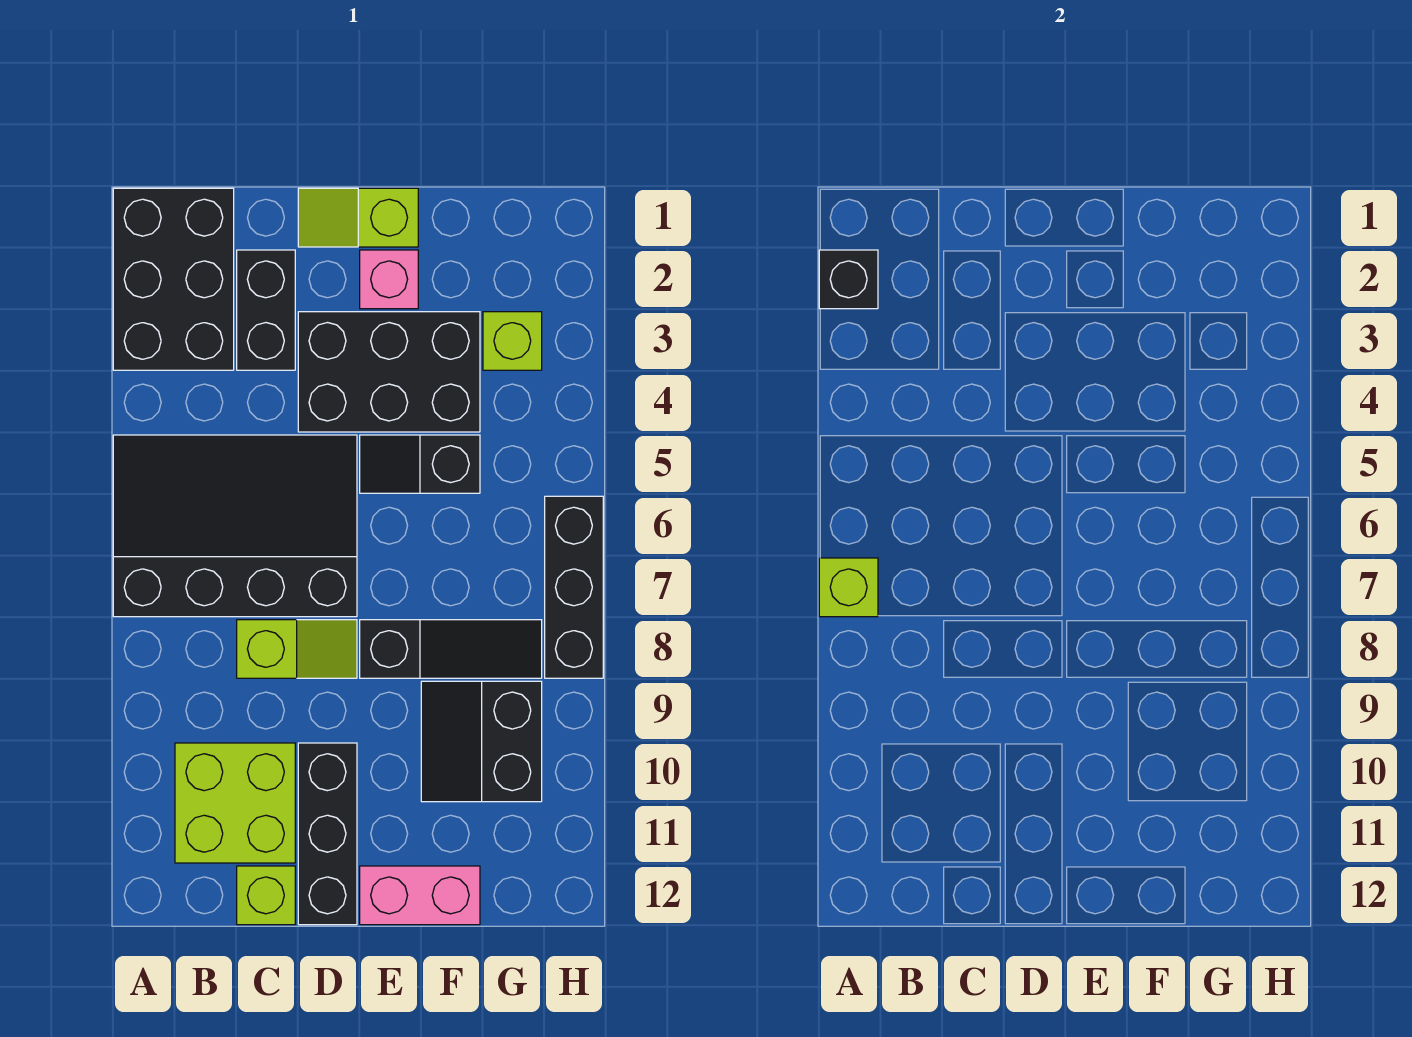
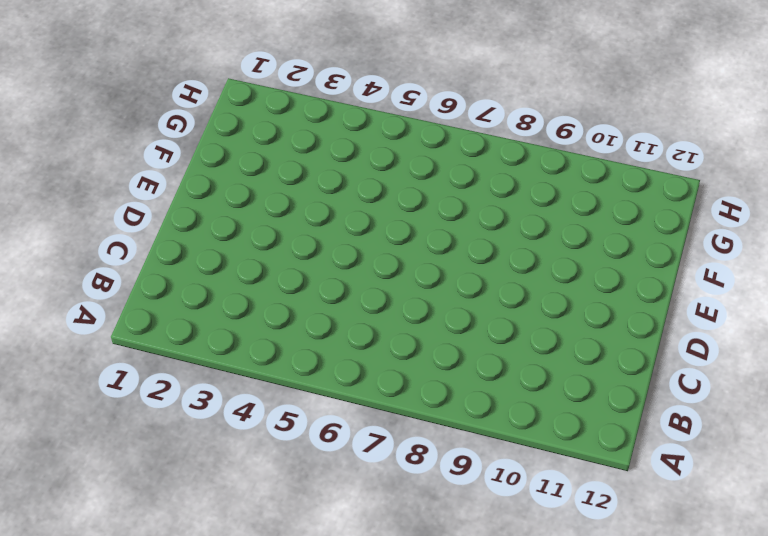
none -> black brick A1:B3 level 1
none -> black slope A5:D7 level 1 top 7
none -> lime brick B10:C11 level 1

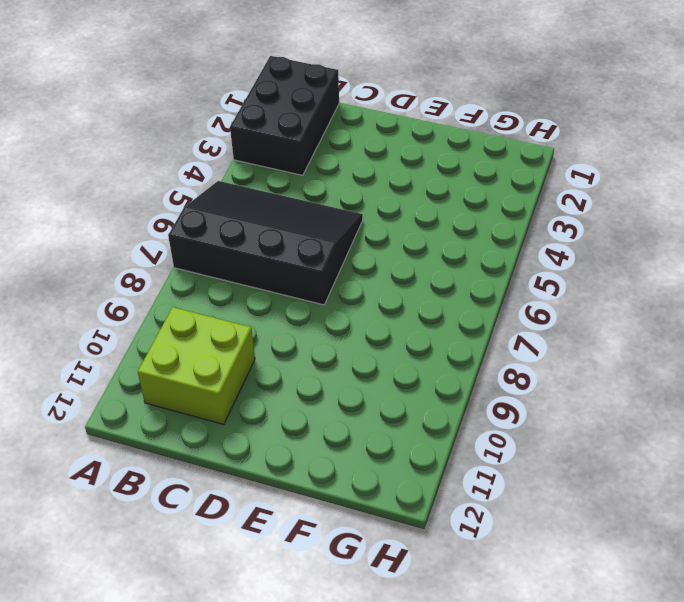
none -> black brick C2:C3 level 1
none -> lime slope C8:D8 level 1 top C
none -> lime brick C12 level 1

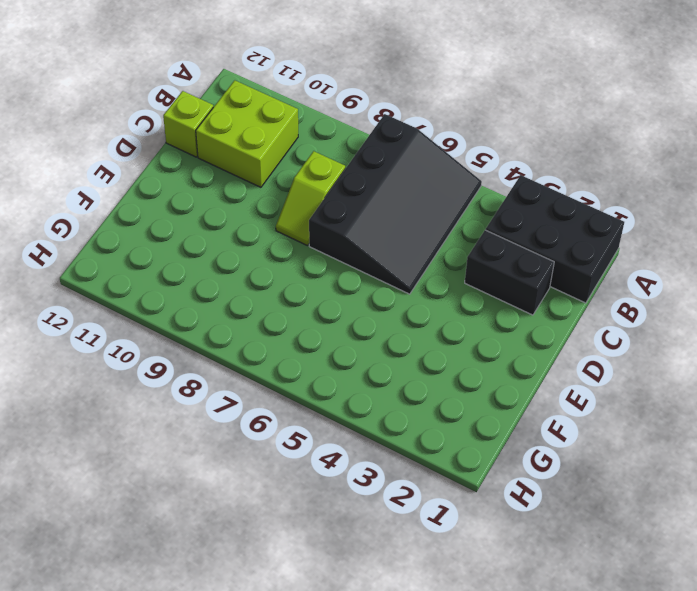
none -> lime slope D1:E1 level 1 top E
none -> black brick D3:F4 level 1
none -> black brick D10:D12 level 1

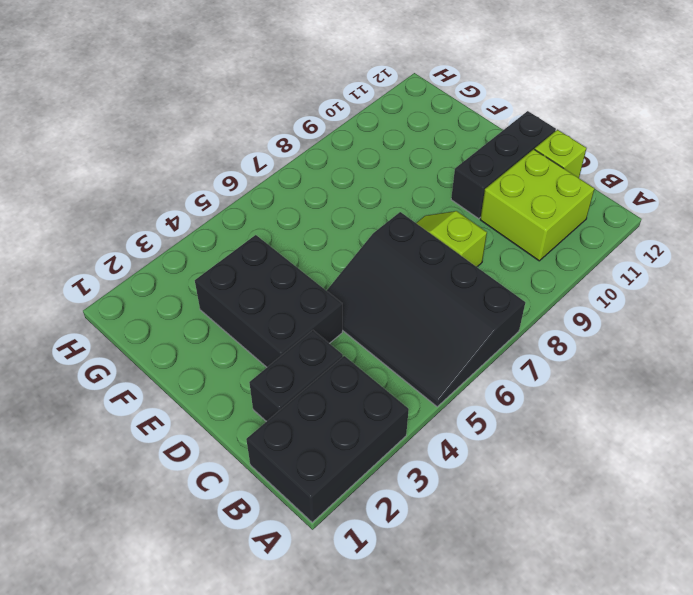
none -> lime slope D1:E1 level 1 top E
none -> pink brick E2 level 1
none -> black slope E5:F5 level 1 top F

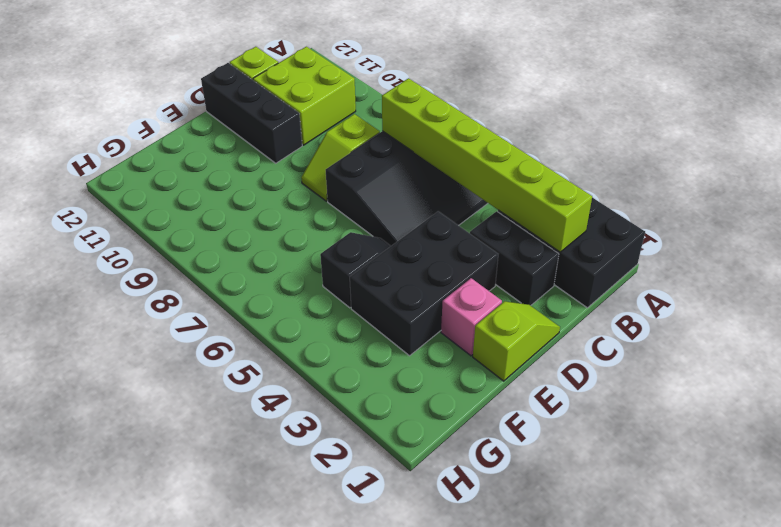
lime brick B2:B7 level 2 -> none
none -> black slope E8:G8 level 1 top E
none -> pink brick E12:F12 level 1
none -> black slope F9:G10 level 1 top G

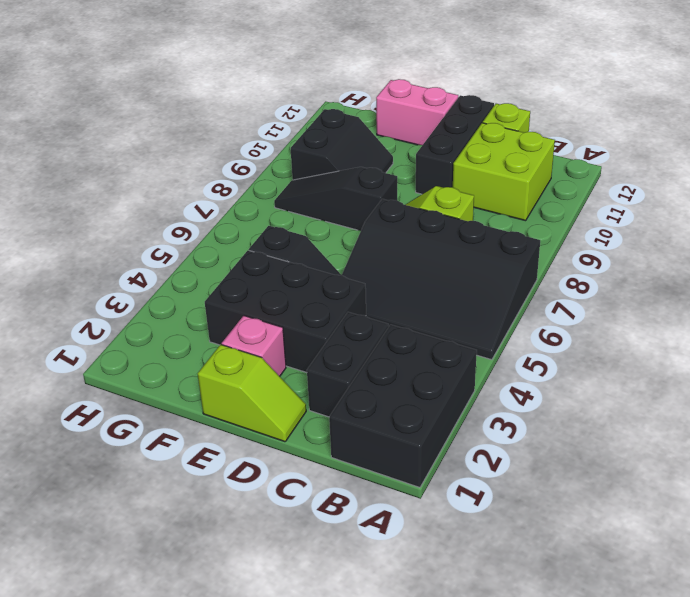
none -> lime brick G3 level 1
none -> black brick H6:H8 level 1
none -> black brick A2 level 2

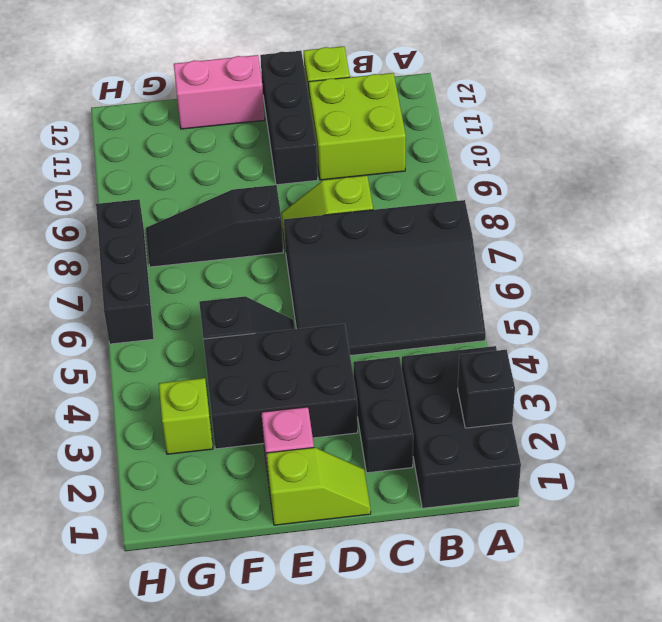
none -> black slope F9:G10 level 1 top G
none -> lime brick A7 level 2

